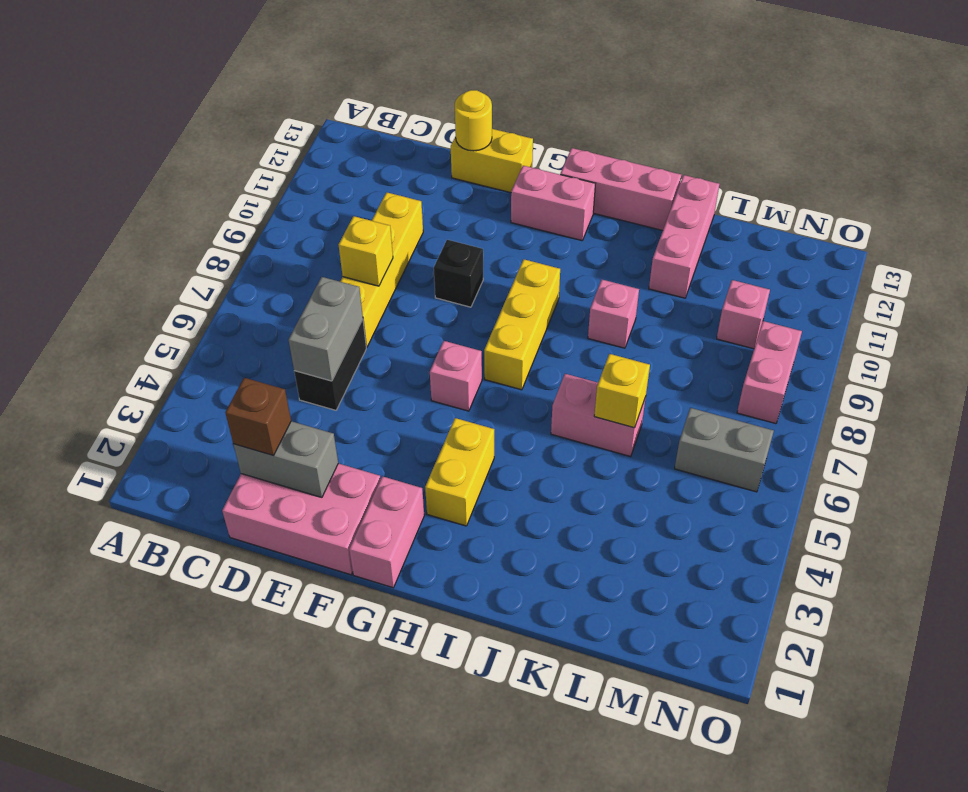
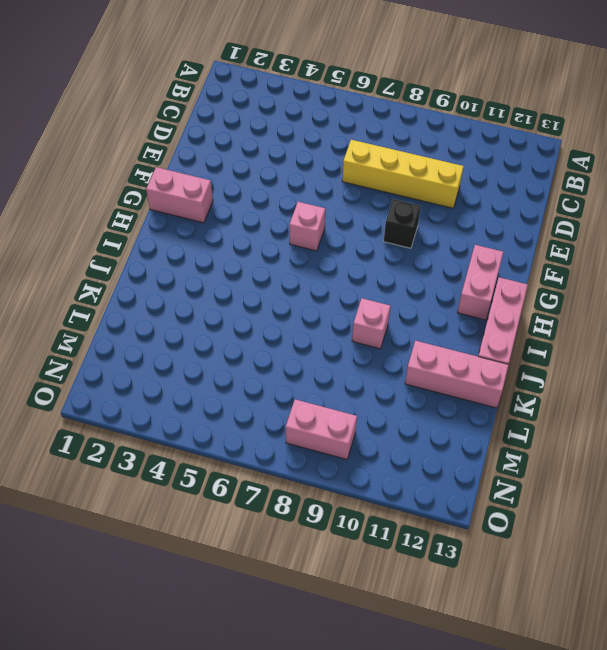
none -> pink brick D1:F2 level 1
none -> black brick D5:D6 level 1
none -> yellow brick E13:F13 level 1

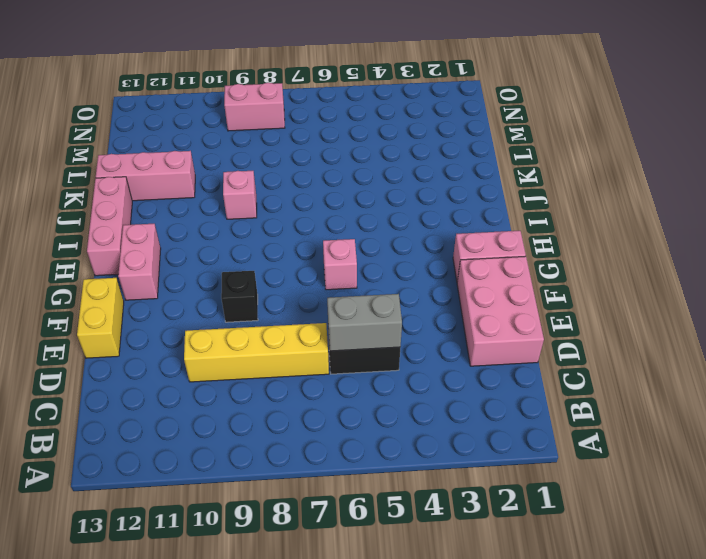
none -> yellow brick H3:H4 level 1
none -> yellow brick H7:H9 level 1
none -> pink brick J6:K6 level 1

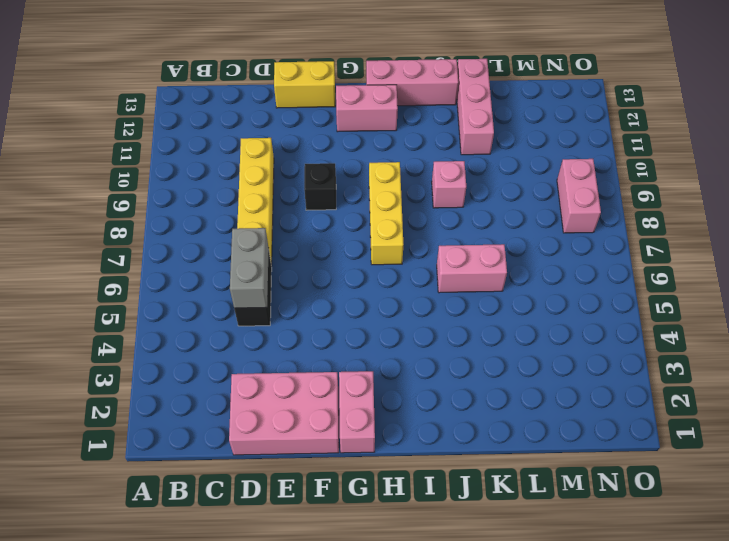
none -> pink brick G6 level 1
none -> yellow brick H3:H4 level 1
none -> grey brick M6:N6 level 1

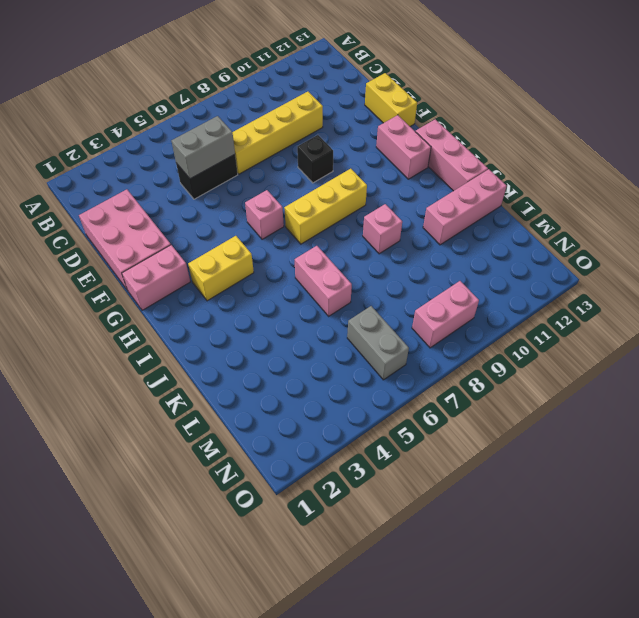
none -> pink brick M10 level 1
none -> grey brick D2:E2 level 2
none -> yellow brick D8 level 2

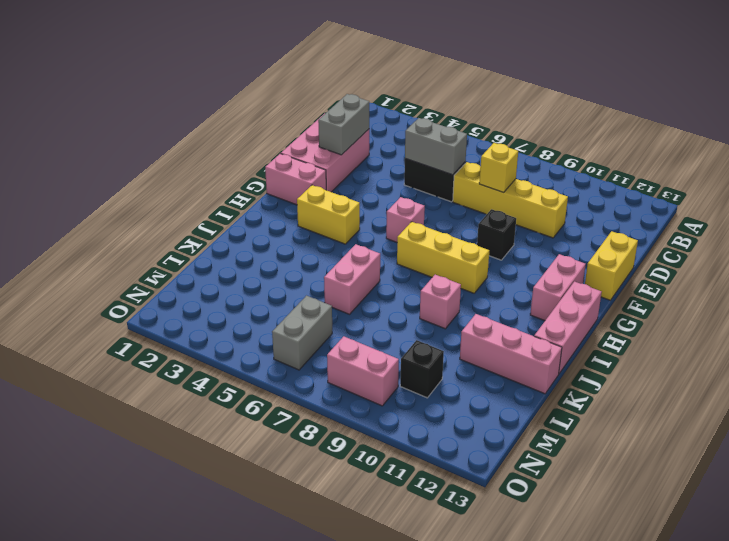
black brick M10 level 1 -> pink brick M10 level 1
none -> yellow round brick E13 level 2
none -> yellow brick K6 level 2
none -> brown brick D2 level 3

